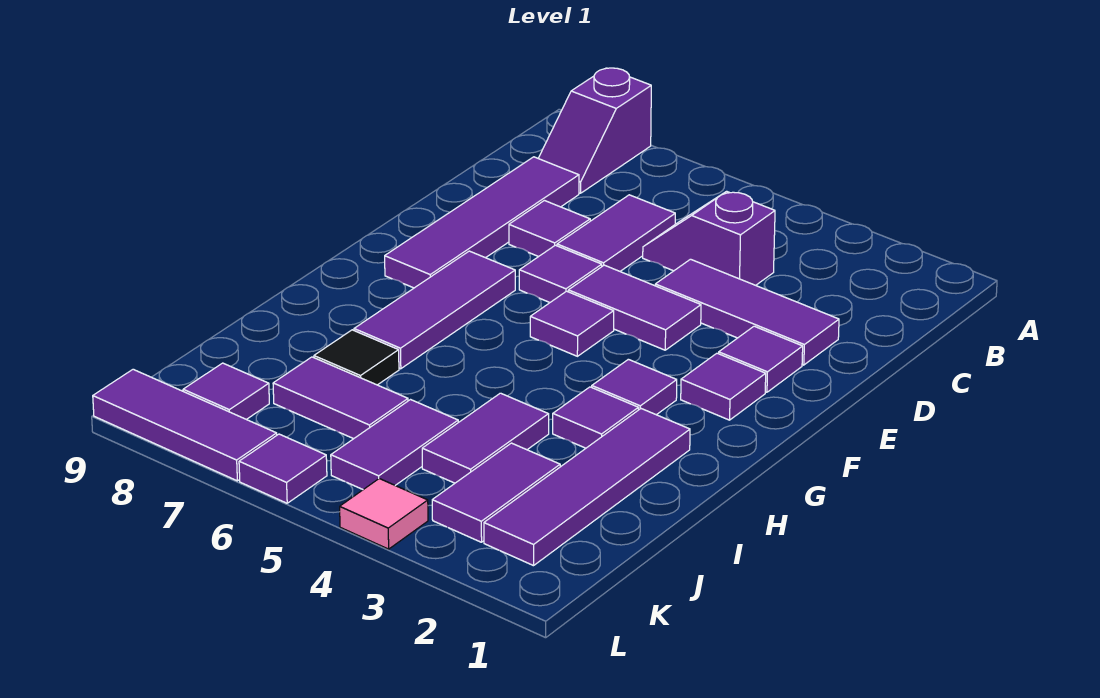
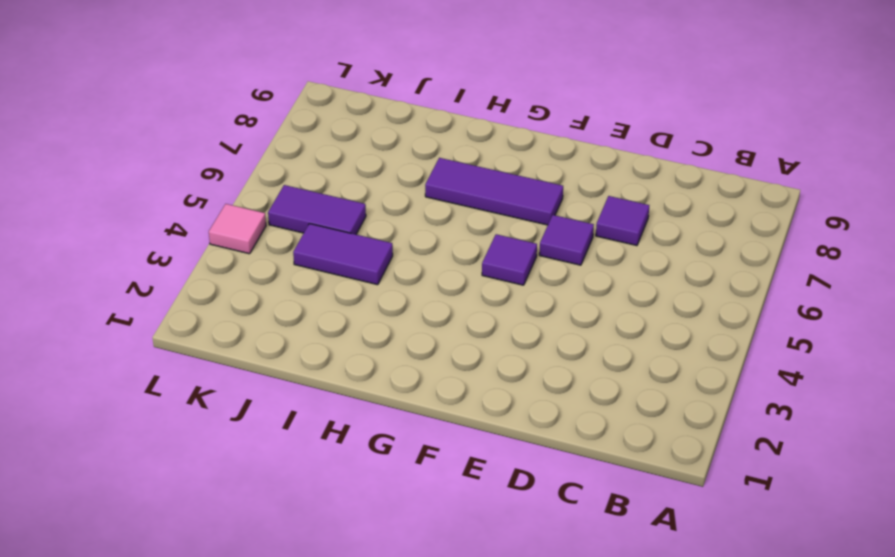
none -> purple slope A8:B8 level 1 top A
none -> purple slope C4:C5 level 1 top 4
none -> purple tile C6:D6 level 1

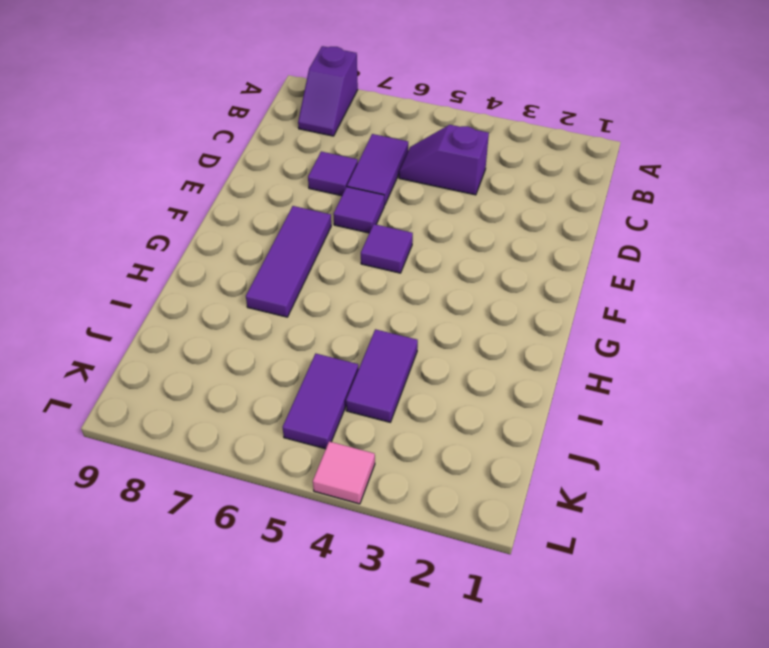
none -> purple tile C8:F8 level 1
none -> purple tile D2:D4 level 1
none -> purple tile E2 level 1

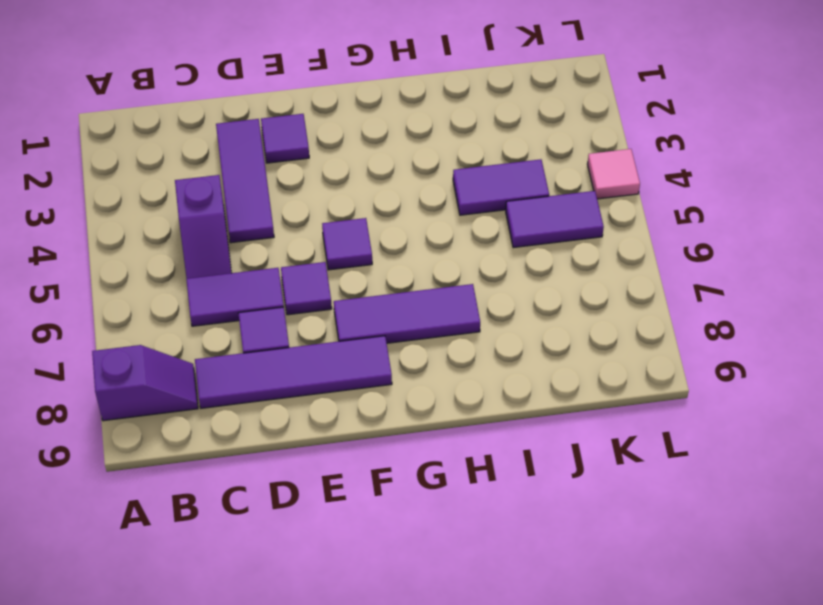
none -> purple tile E4:E5 level 1
none -> purple tile F2 level 1
none -> purple tile G3 level 1

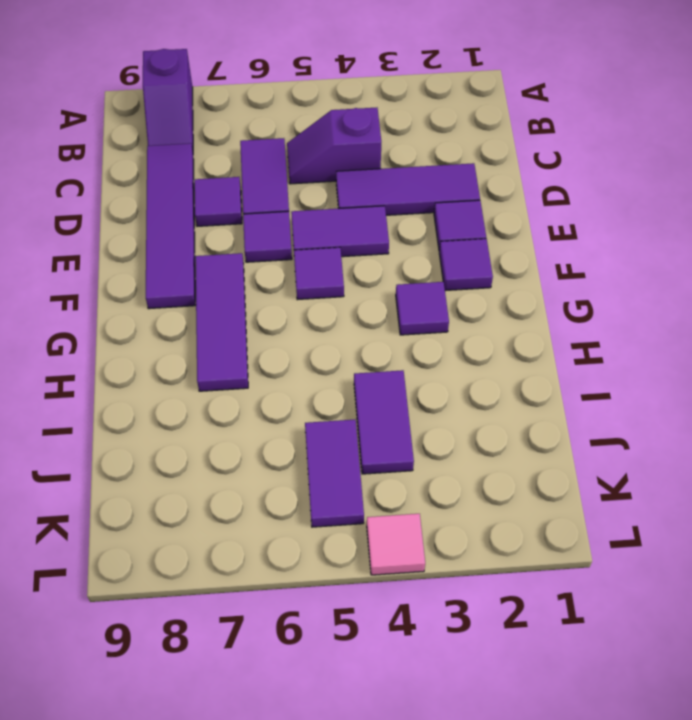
none -> purple tile H2:K2 level 1
none -> purple tile H3 level 1
none -> black tile I7 level 1

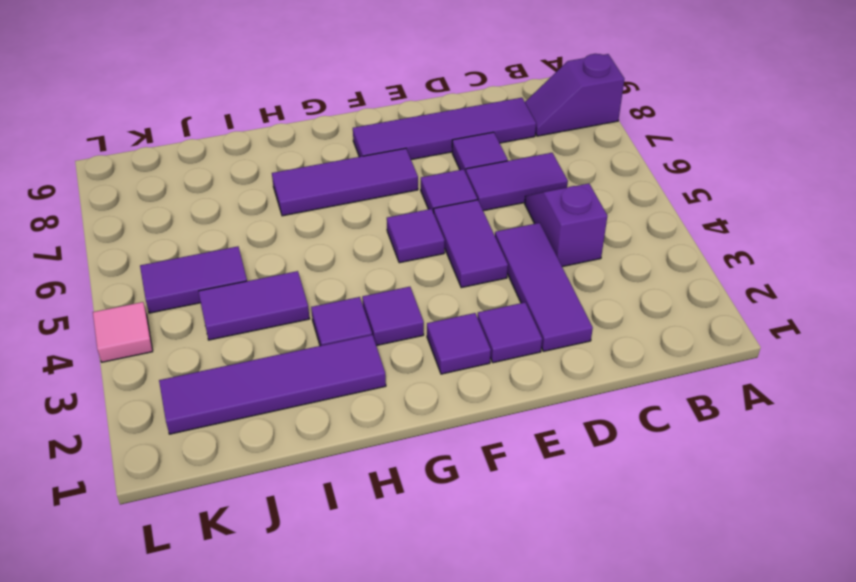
none -> black tile I7 level 1
none -> purple tile J3:K3 level 1
none -> purple tile J6:J7 level 1

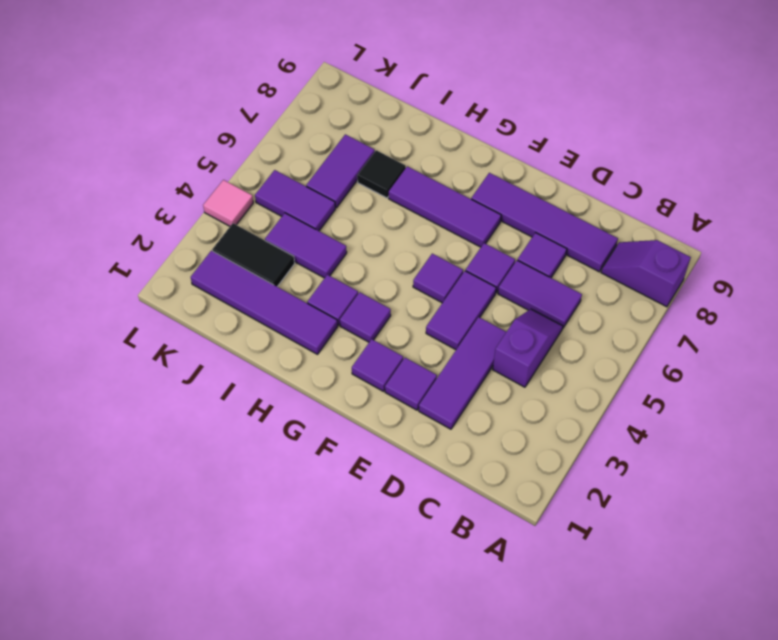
black tile J3:K3 level 1 -> purple tile J3:K3 level 1
none -> purple tile K8 level 1
none -> purple tile L6 level 1
none -> purple tile L7:L9 level 1

